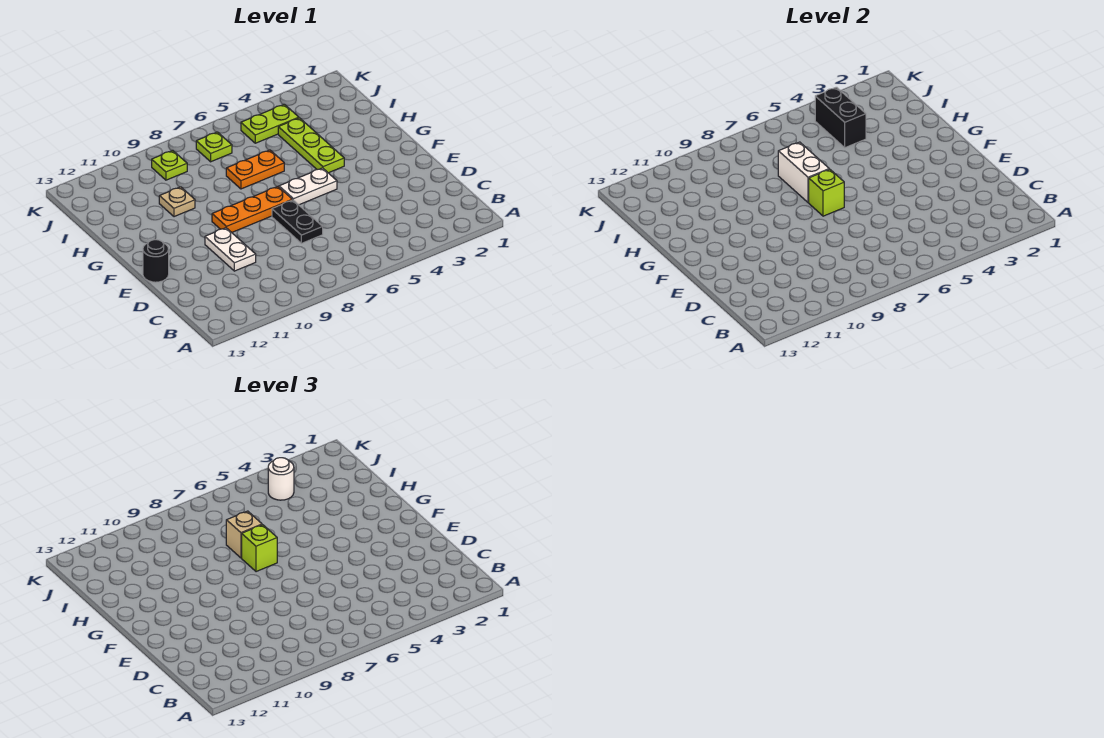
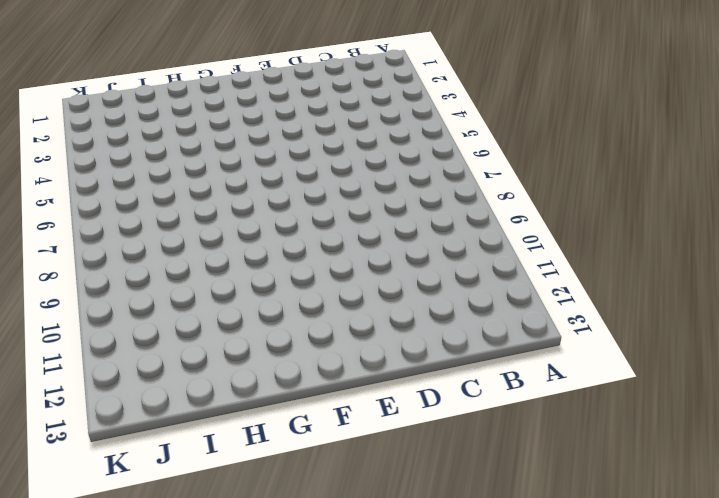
none -> black plate D7:E7 level 1
none -> white plate D10:E10 level 1
none -> black round brick E13 level 1

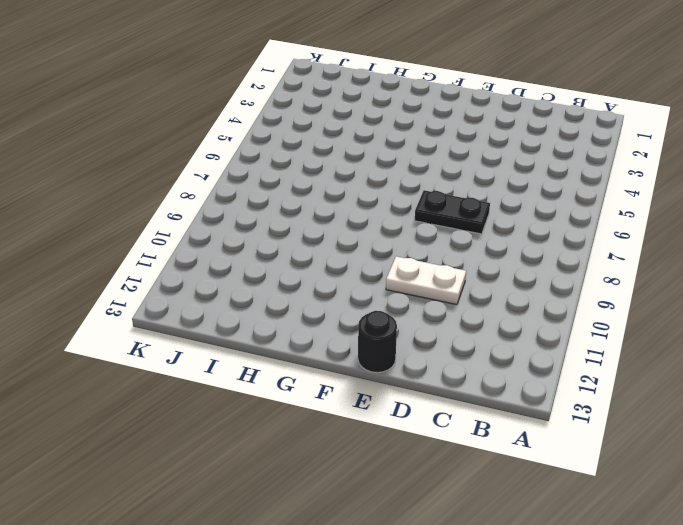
none -> white plate F5:F6 level 1
none -> orange plate F7:F9 level 1
none -> lime plate G4:I4 level 1

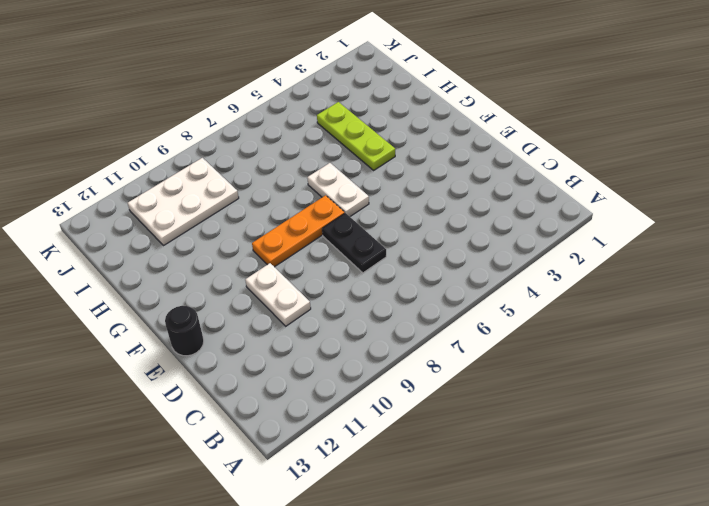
white plate F6:G6 level 1 -> white plate F5:F6 level 1
white plate I9:J11 level 1 -> lime plate J9 level 1
none -> orange plate H6:H7 level 1
none -> tan plate H10 level 1
none -> lime plate J4:J5 level 1

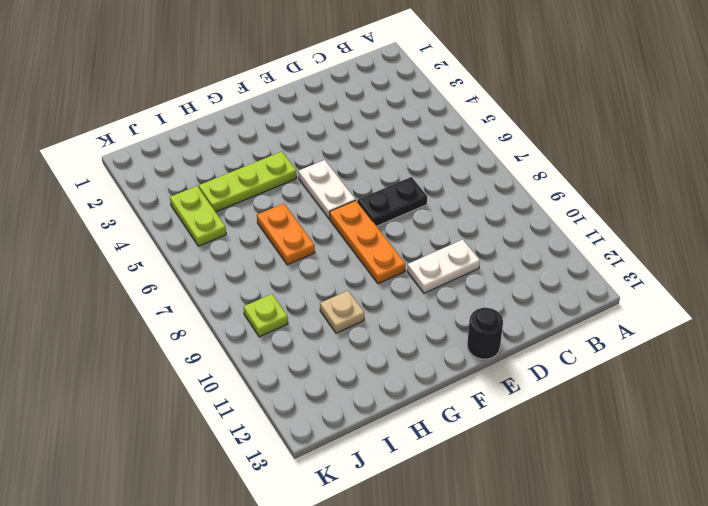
none -> lime plate J7 level 1
none -> lime brick F7 level 2
none -> white brick G7:H7 level 2

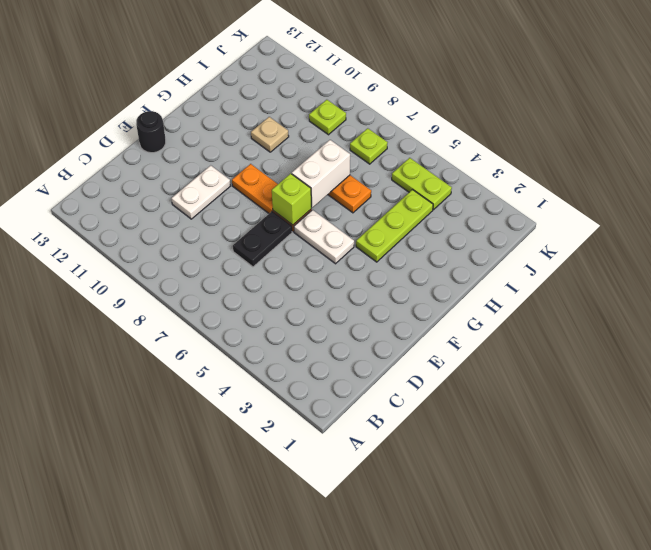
none -> black brick I4:J4 level 2
none -> lime brick G7 level 3
none -> tan brick H7 level 3

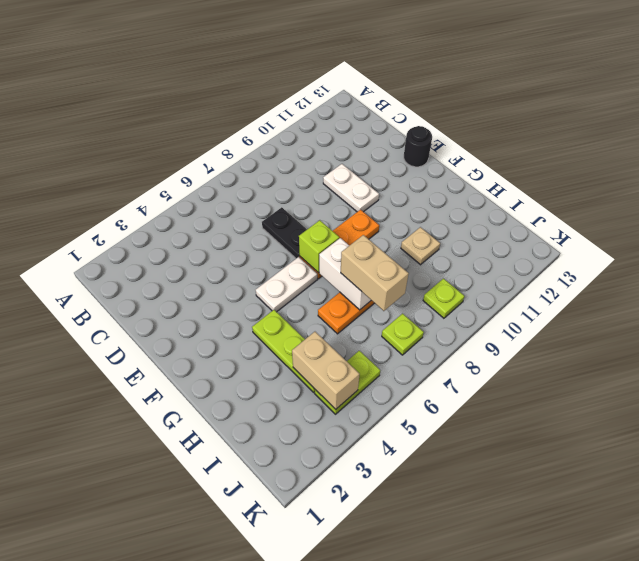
tan brick H7:I7 level 3 -> tan brick H7 level 3
tan brick I4:J4 level 2 -> black brick I4:J4 level 2
none -> lime brick G7 level 3
none -> white round brick J4 level 3

